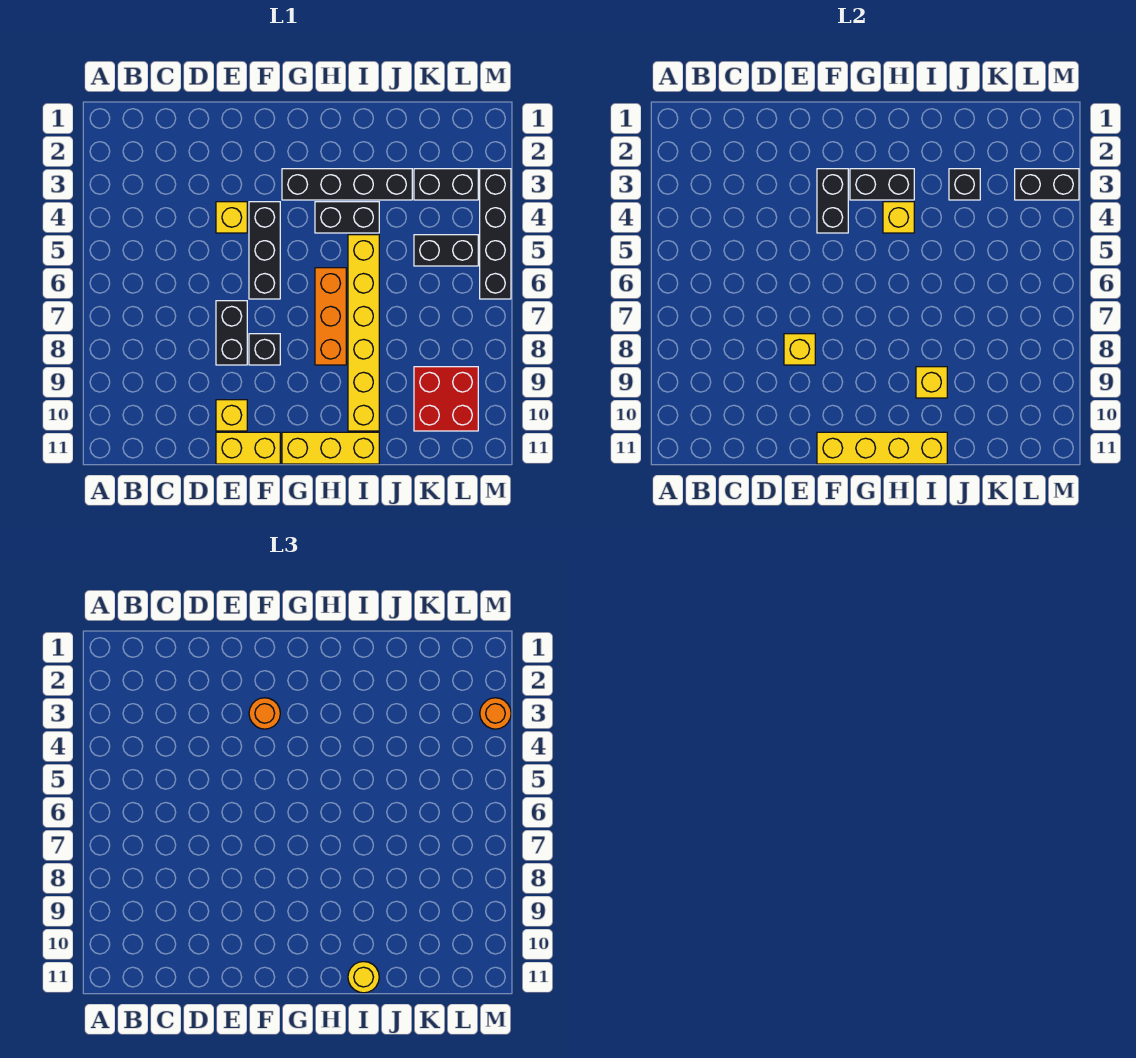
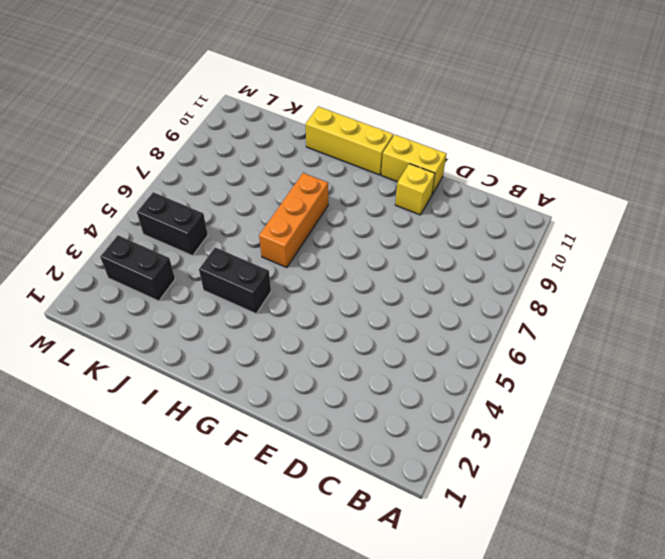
none -> yellow brick E4 level 1
none -> black brick E7:E8 level 1
none -> black brick F4:F6 level 1

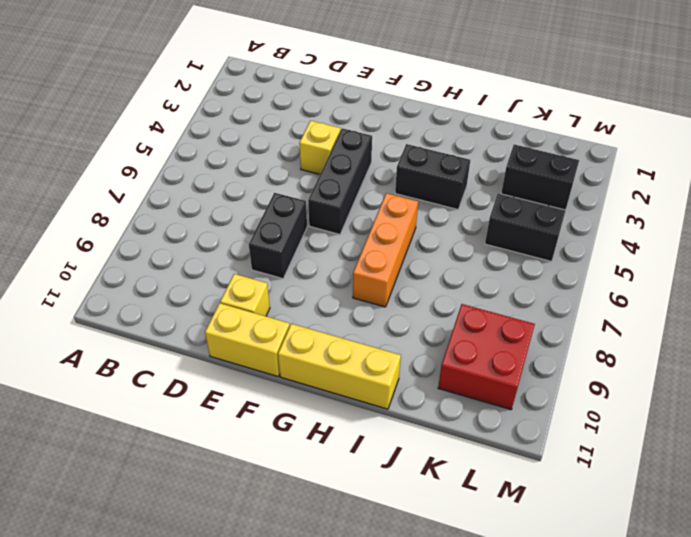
none -> black brick F8 level 1
none -> black brick G3:J3 level 1
none -> yellow brick I5:I10 level 1

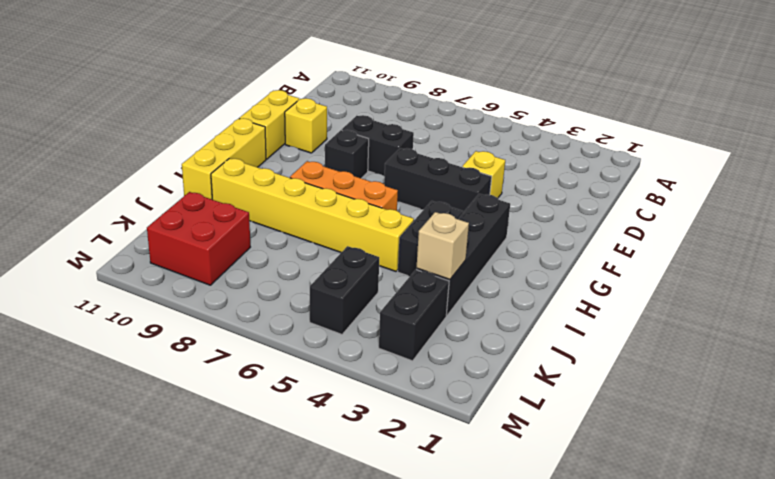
tan brick J3 level 2 -> black brick J3 level 2
none -> black brick M3:M6 level 1
none -> yellow brick E8 level 2
none -> black brick F3:F4 level 2

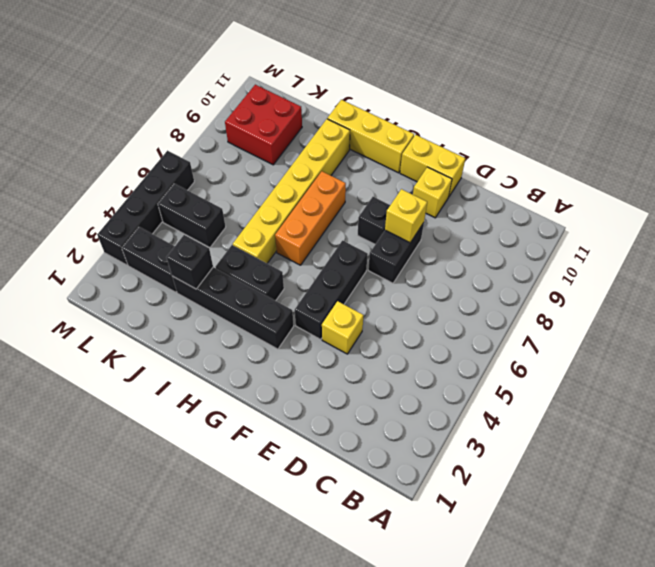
none -> black brick F3:F4 level 2
none -> yellow brick F11:I11 level 2
none -> black brick G3:H3 level 2

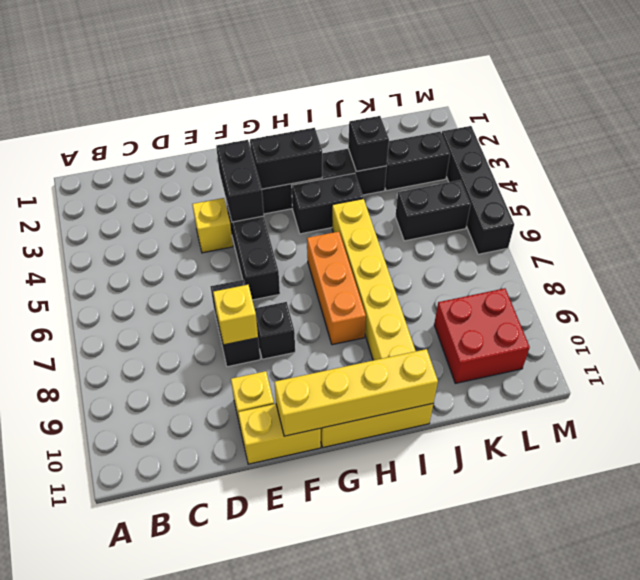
none -> yellow brick H4 level 2
none -> yellow brick I9 level 2
none -> black brick L3:M3 level 2

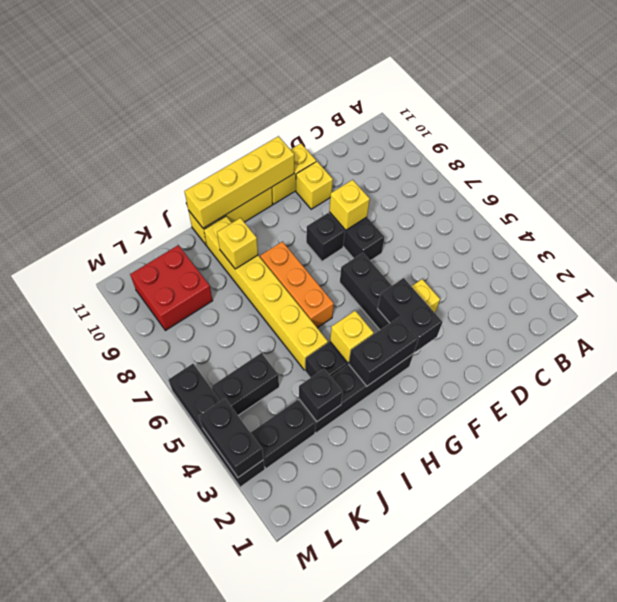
black brick M3:M4 level 2 -> black brick L3:M3 level 2
none -> orange round brick F3 level 3
none -> yellow round brick I11 level 3
none -> orange round brick M3 level 3

